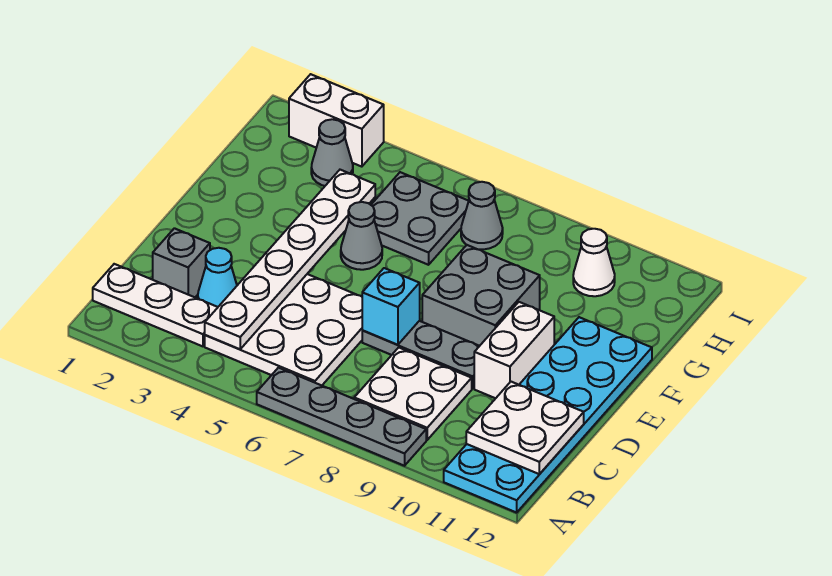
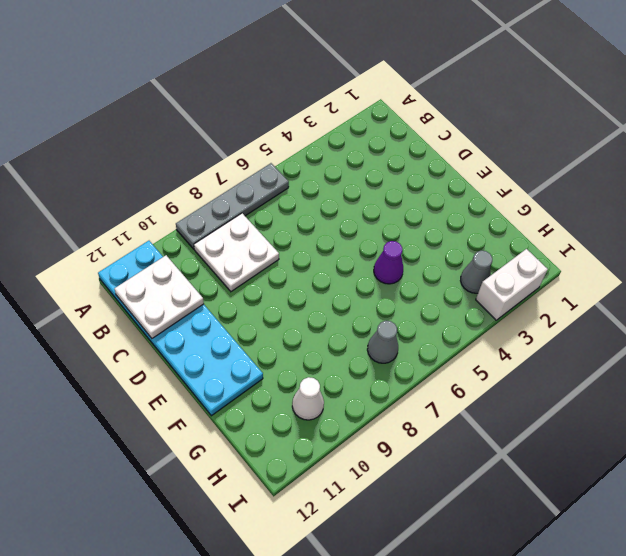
purple cone F5 level 1 -> grey cone F5 level 1
none -> white plate B1:B3 level 1
none -> white plate B4:D6 level 1
none -> grey brick C2 level 1

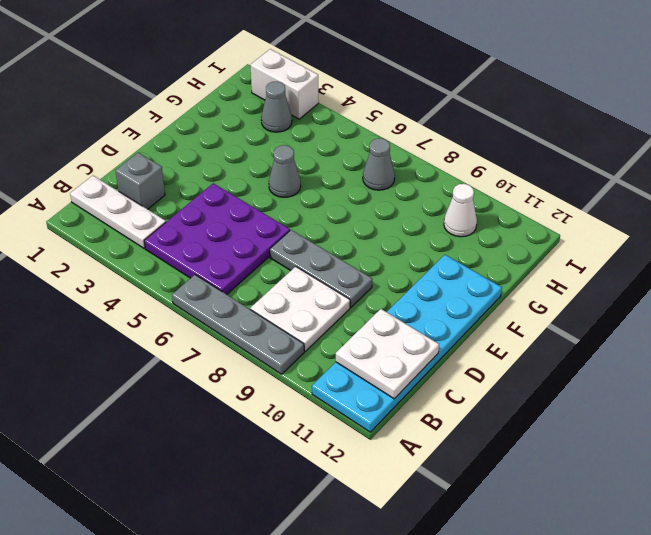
purple plate B4:D6 level 1 -> white plate B4:D6 level 1
none -> cyan cone C3 level 1
none -> white brick D10:E10 level 1
none -> grey brick E8:F9 level 1

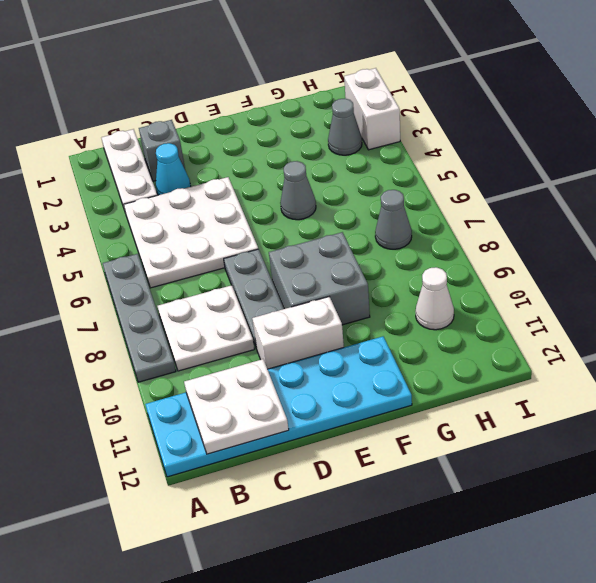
none -> grey plate G5:H6 level 1
none -> white plate B4:G4 level 2
none -> cyan brick D7 level 2

